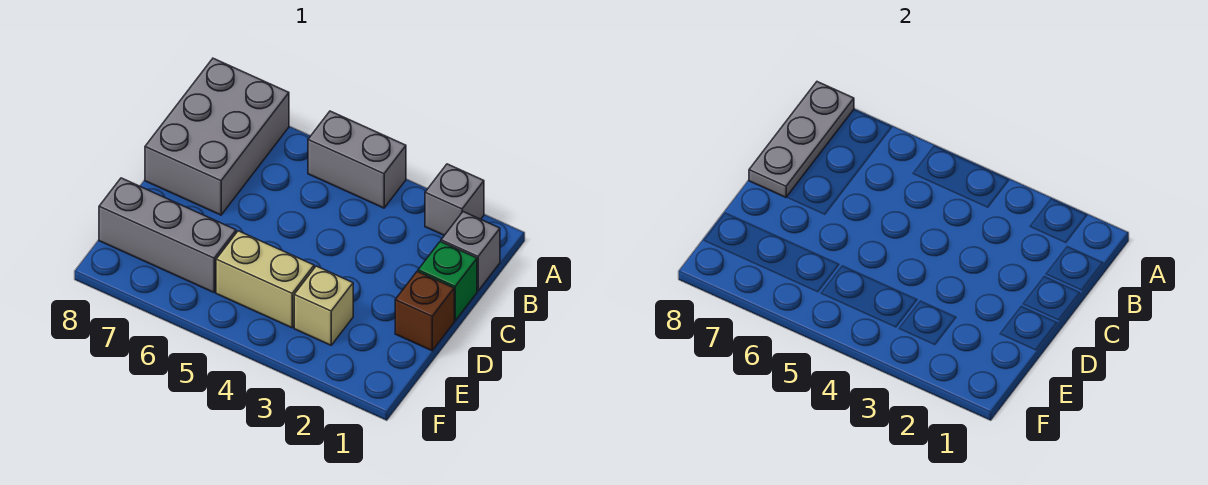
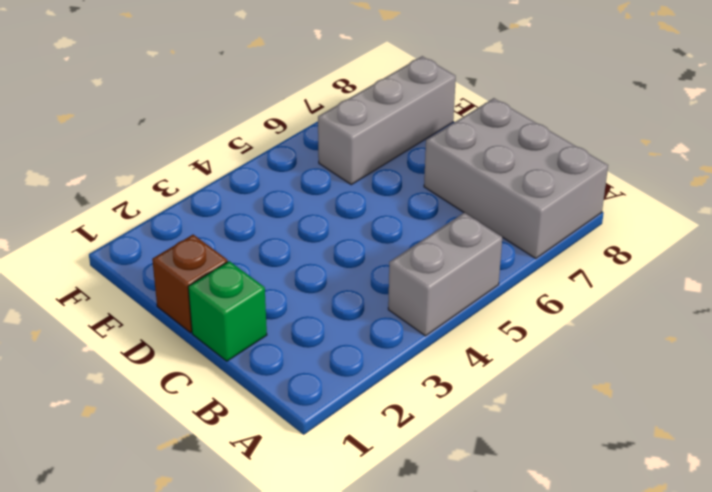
none -> grey brick A2 level 1
none -> grey brick B1 level 1

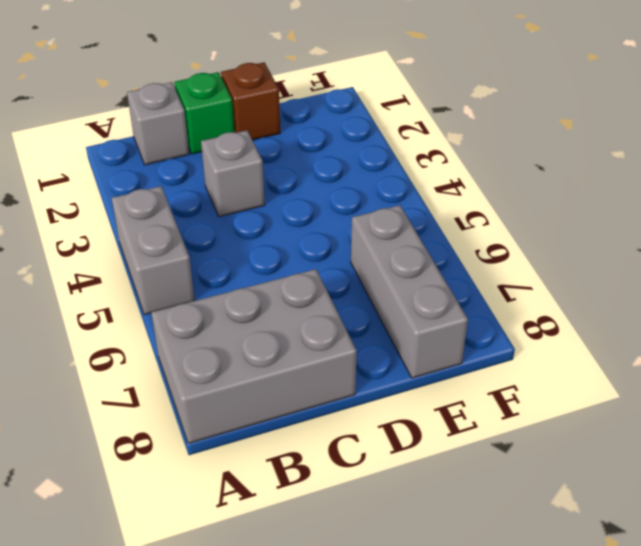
grey brick C3 level 1 -> grey brick A2 level 1
none -> tan brick E3 level 1
none -> tan brick E4:E5 level 1

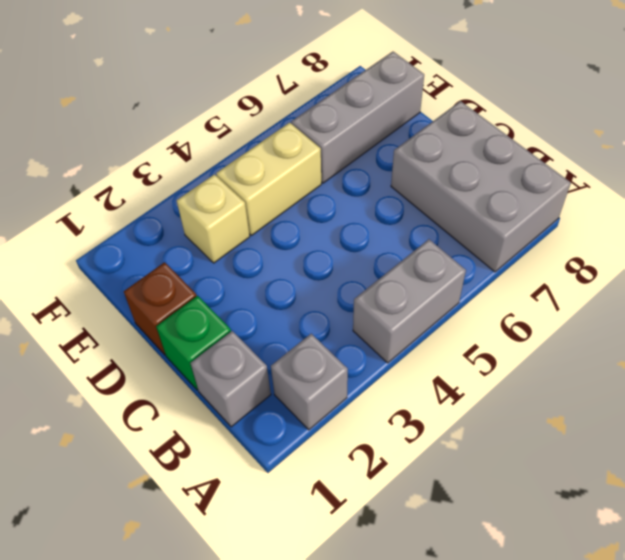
none -> grey plate A8:C8 level 2

